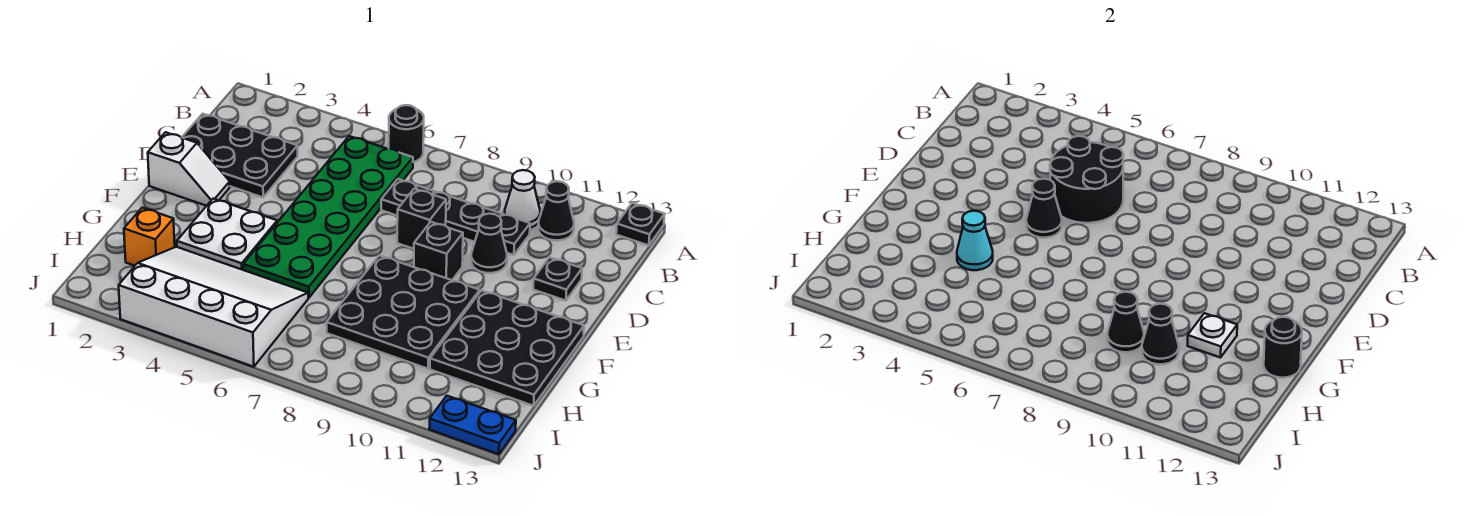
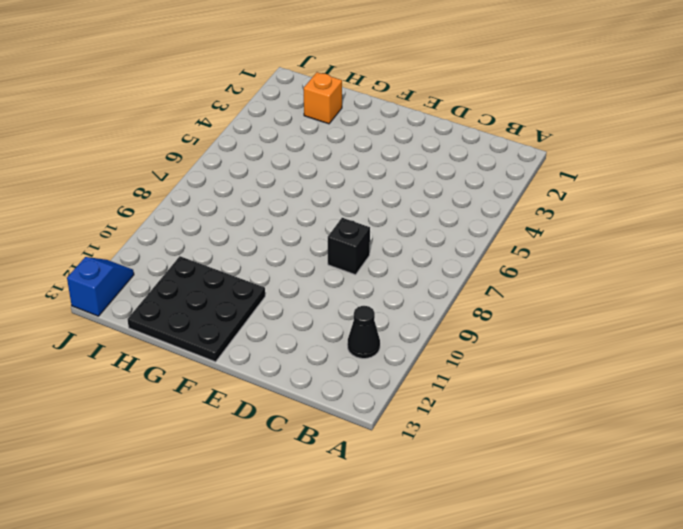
blue slope J12:J13 level 1 top 13 -> blue plate J12:J13 level 1
none -> black round brick A6 level 1
none -> black plate A13 level 1
none -> green plate B5:G6 level 1

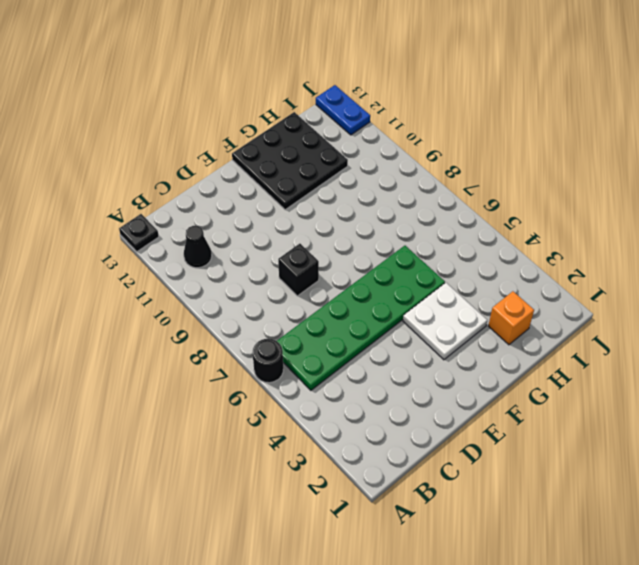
none -> white cone B10 level 1
none -> black plate C1:D3 level 1
none -> black plate C7:C10 level 1

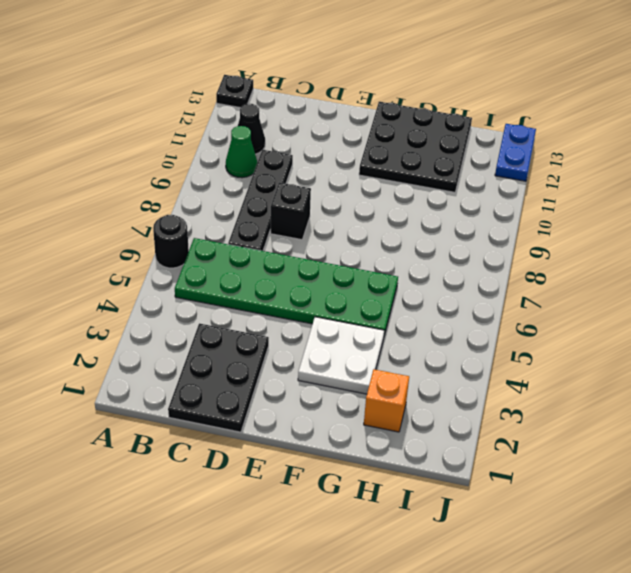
green cone B10 level 1 -> white cone B10 level 1
none -> black cone D10 level 1
none -> black plate D12 level 1
none -> white slope E1:E2 level 1 top 1

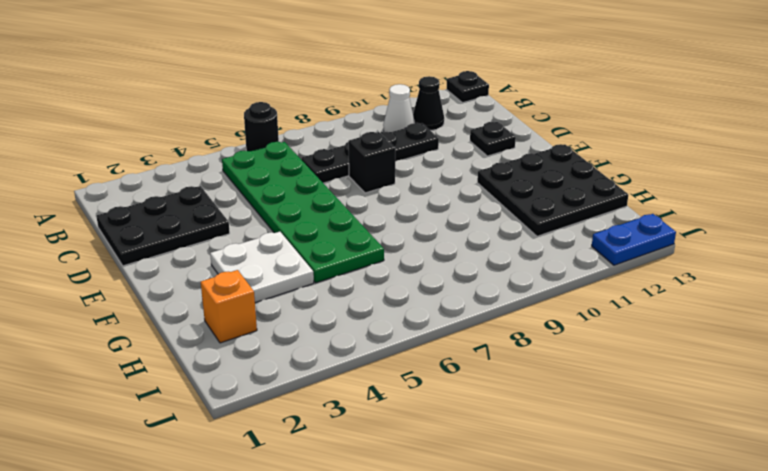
none -> black cone D10 level 1
none -> white slope E1:E2 level 1 top 1
none -> black brick E9 level 1

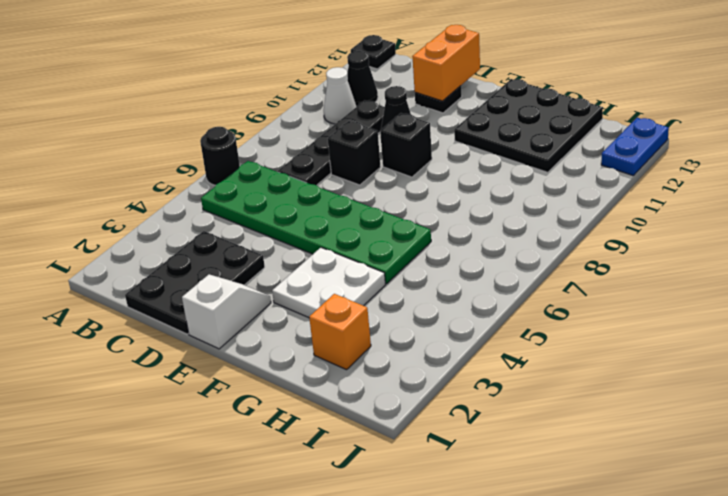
orange brick D12:D13 level 2 -> none
none -> black plate F8:H10 level 1
none -> white slope H3:J6 level 1 top J
none -> black round brick C5:D6 level 2

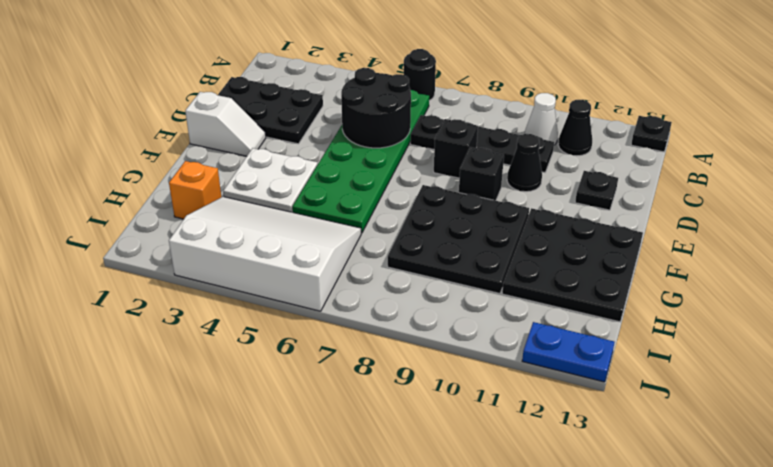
none -> black cone E5 level 2
none -> cyan cone G4 level 2
none -> white plate G11 level 2

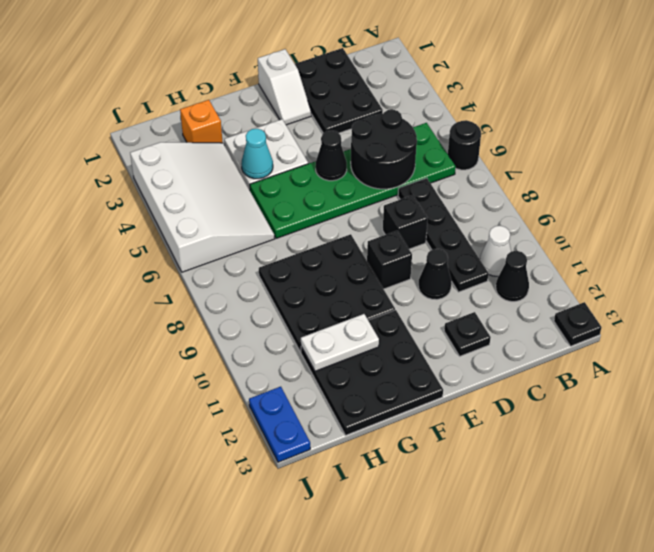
white plate G11:H11 level 2 -> white plate G11 level 2
none -> black round brick G13 level 2
none -> black cone H9 level 2
none -> black cone H10 level 2

